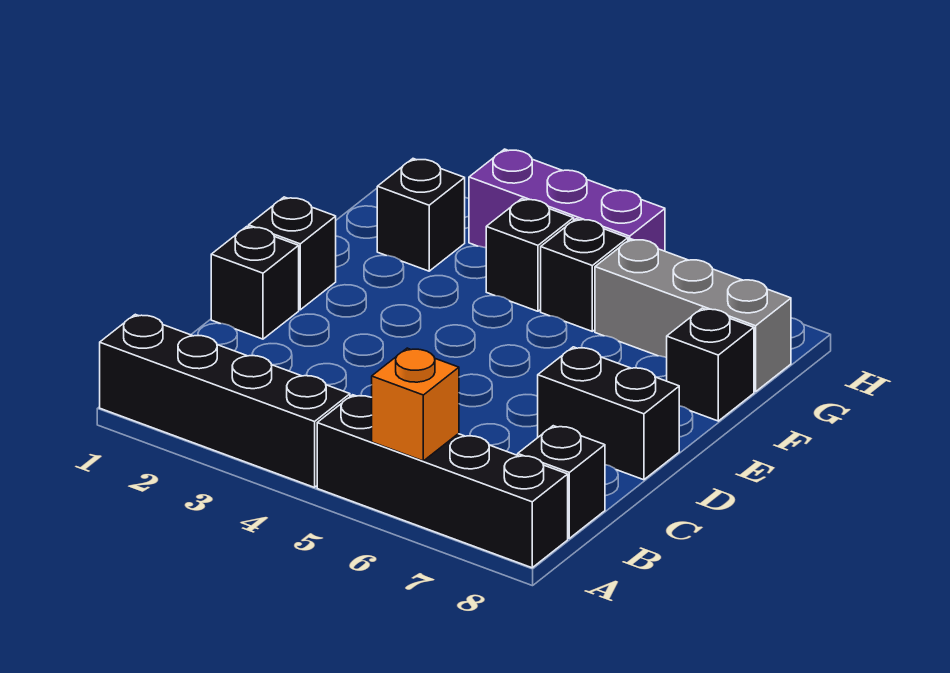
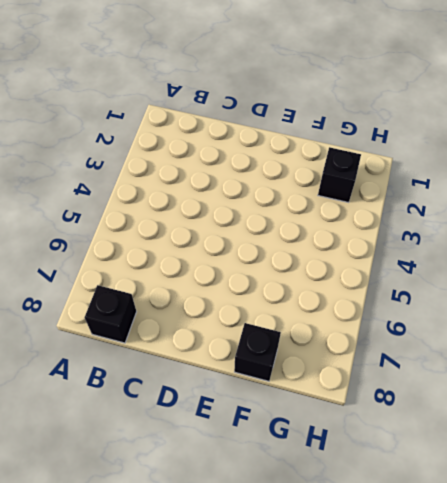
none -> black brick A1:A4 level 1
none -> black brick A5:A8 level 1
none -> black brick D1 level 1

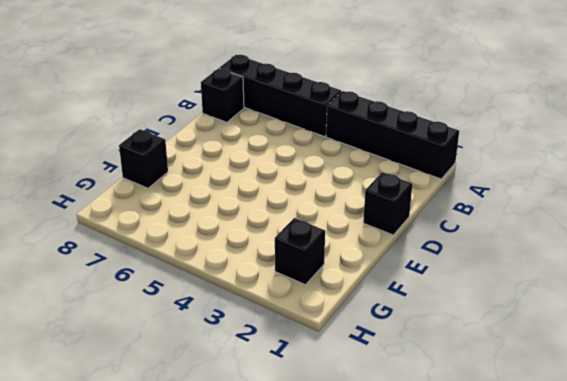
none -> black brick D7:D8 level 1
none -> black brick E1 level 1
none -> black brick G4 level 1

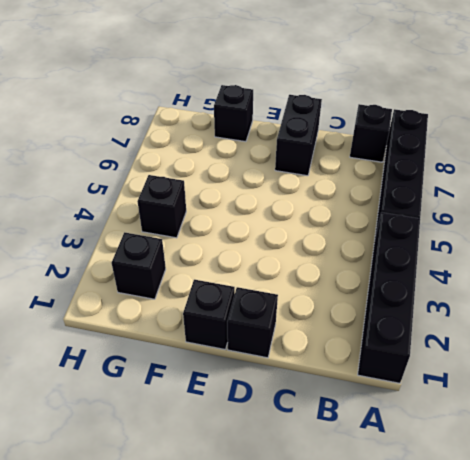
none -> black brick G5 level 1
none -> grey brick G6:G8 level 1
none -> purple brick H3:H5 level 1

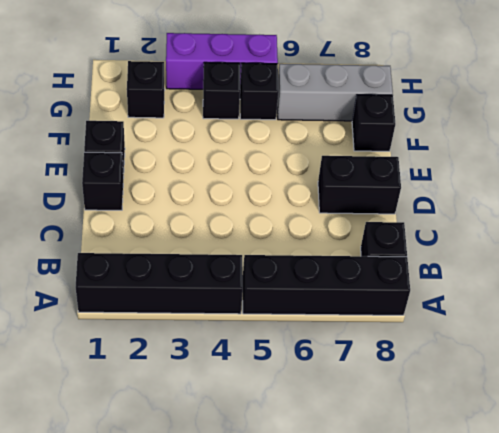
none -> orange brick A6 level 2

